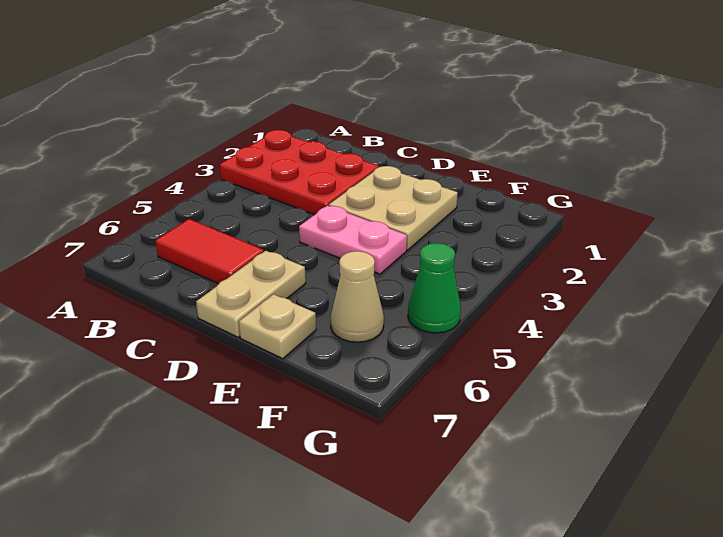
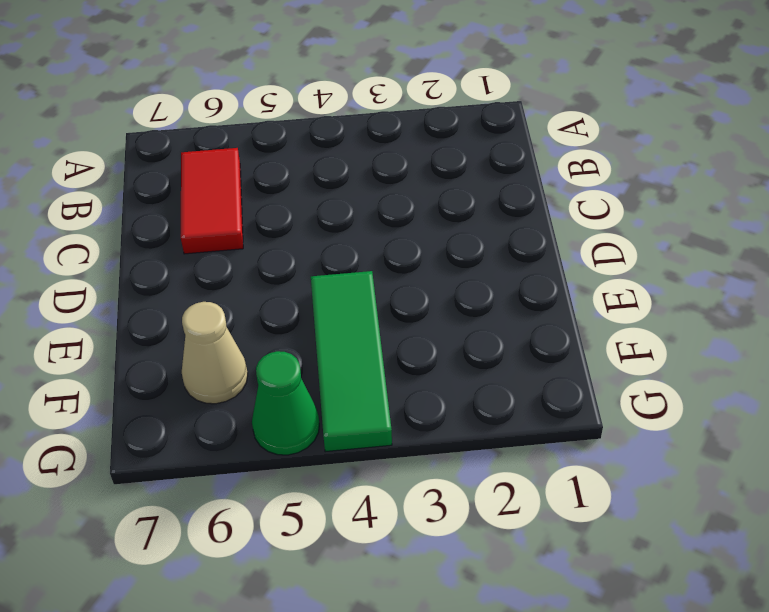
green tile E4:G4 level 1 -> pink plate D4:E4 level 1
none -> red plate A2:C3 level 1
none -> tan plate D2:E3 level 1

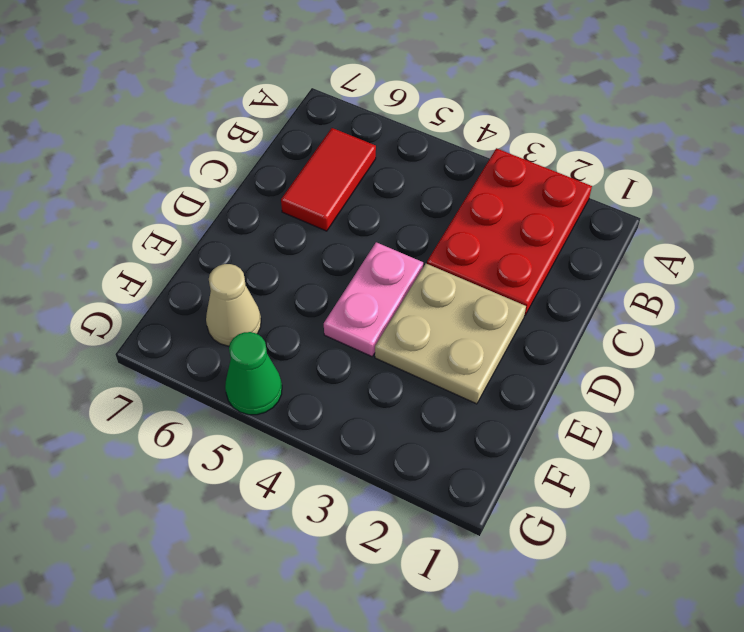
none -> tan plate D6:D7 level 1
none -> tan plate E7 level 1

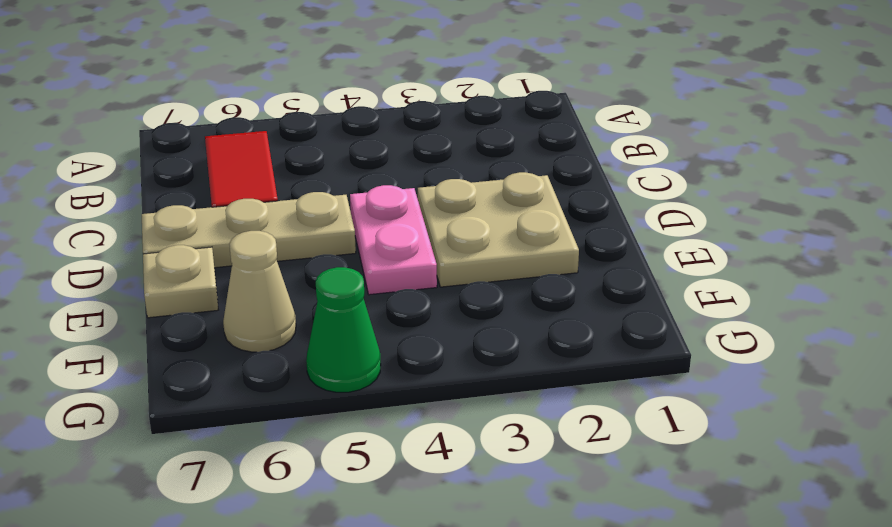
tan plate D5:D7 level 1 -> tan plate D6:D7 level 1
none -> red plate A2:C3 level 1

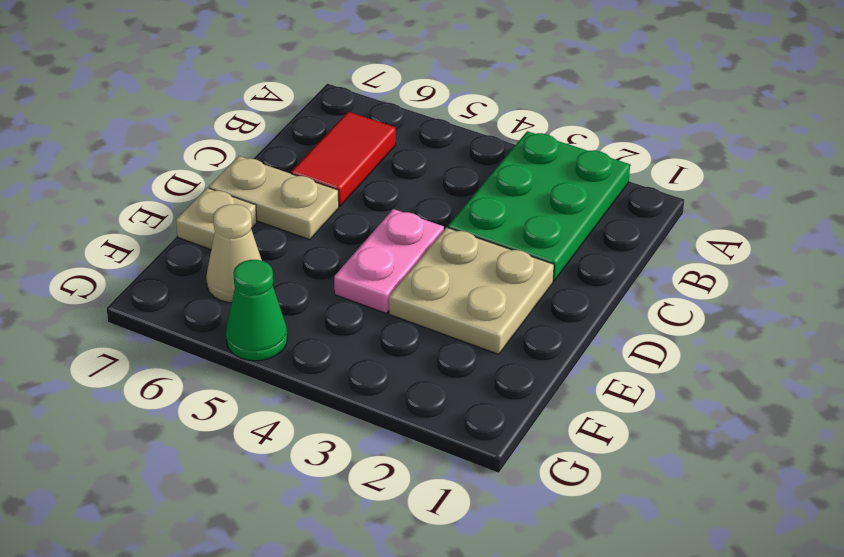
green plate A2:C3 level 1 -> red plate A2:C3 level 1

